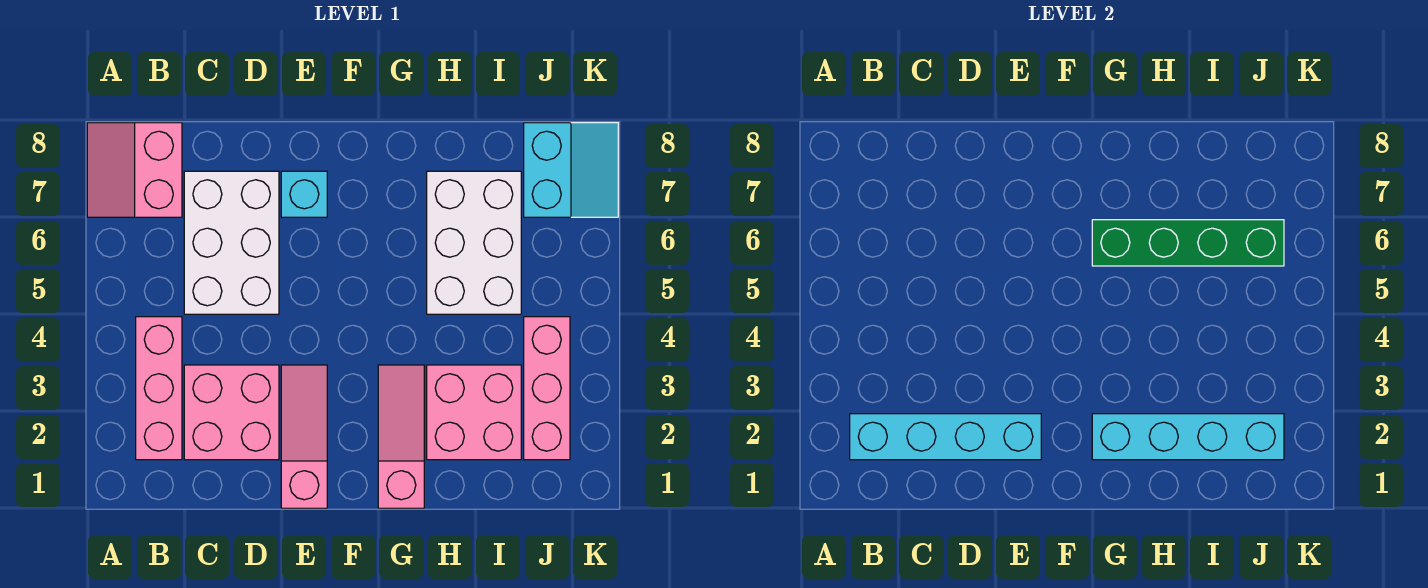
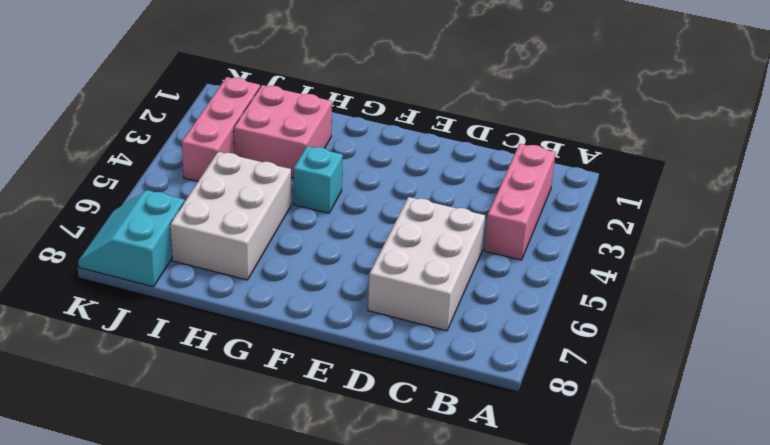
cyan brick G4 level 1 -> cyan brick E7 level 1
none -> pink slope A7:B8 level 1 top B
none -> pink brick C2:D3 level 1
none -> pink slope E1:E3 level 1 top 1

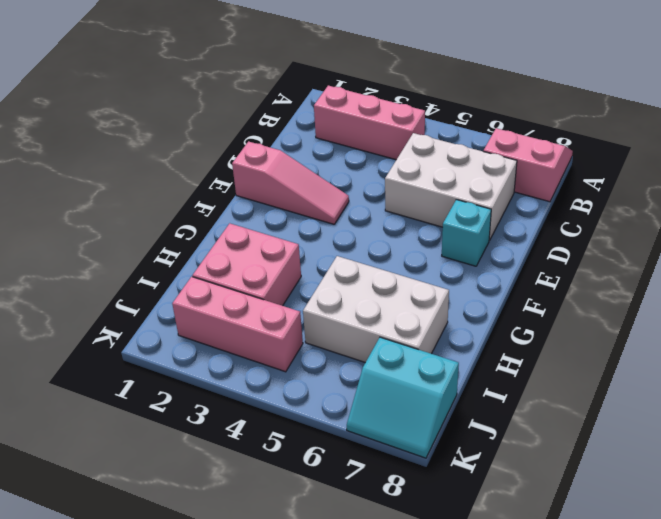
none -> pink brick C2:D3 level 1
none -> pink slope G1:G3 level 1 top 1
none -> cyan brick B2:E2 level 2

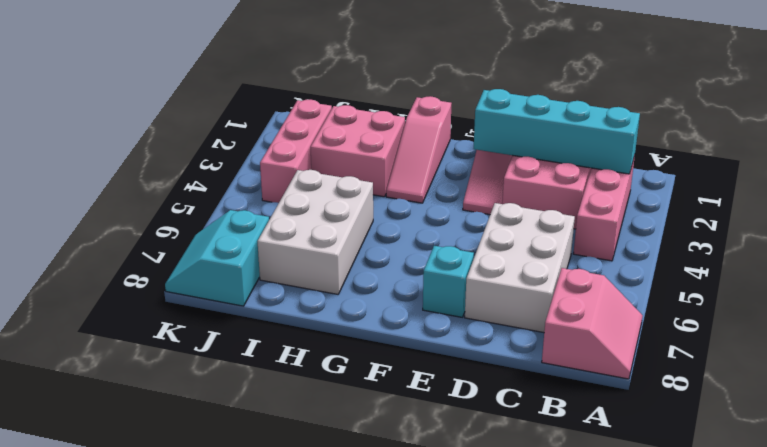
none -> cyan brick G2:J2 level 2
none -> green brick G6:J6 level 2

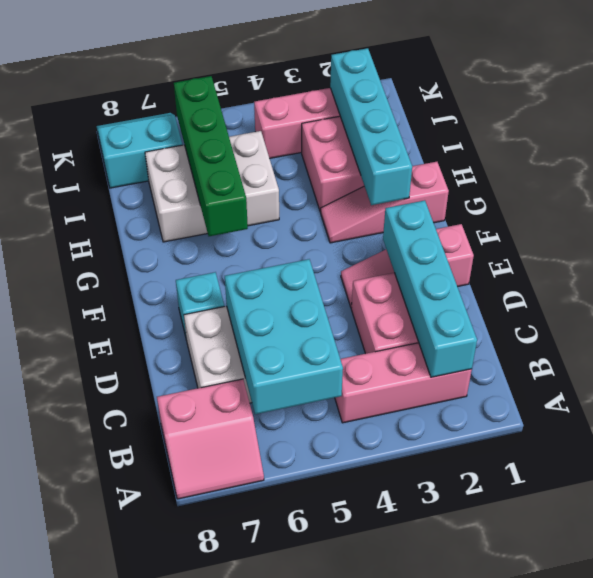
cyan brick B5:D6 level 2 -> none

